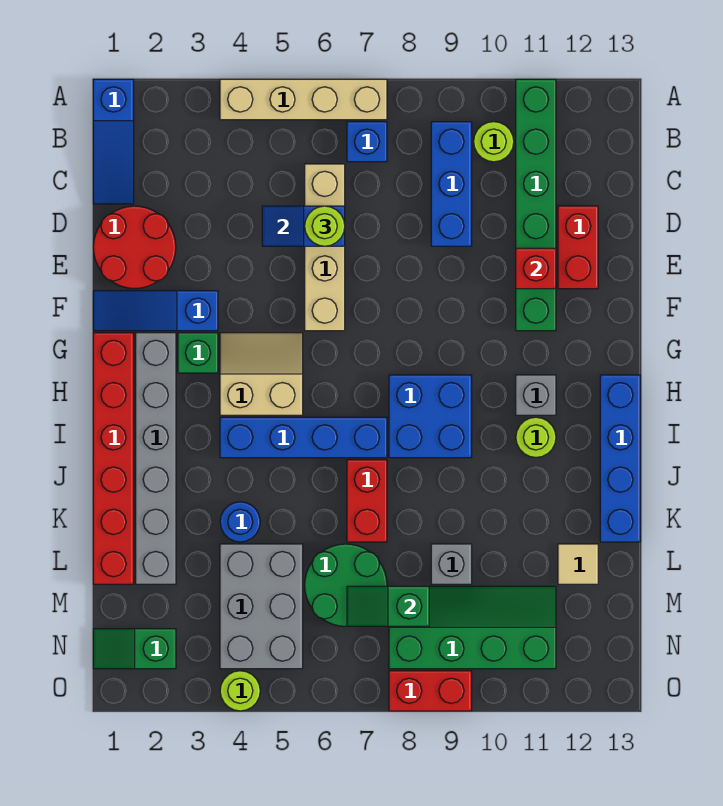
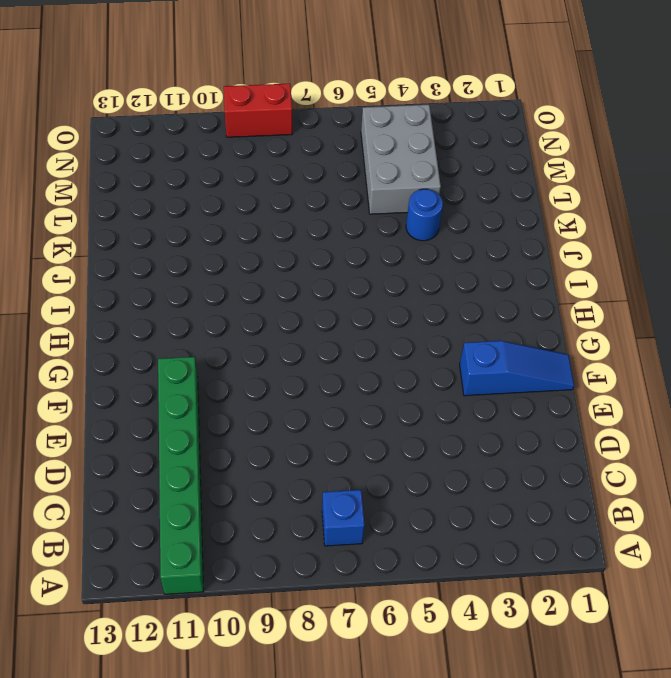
none -> blue slope A1:C1 level 1 top A
none -> tan brick A4:A7 level 1
none -> blue brick B9:D9 level 1
none -> lime round brick B10 level 1

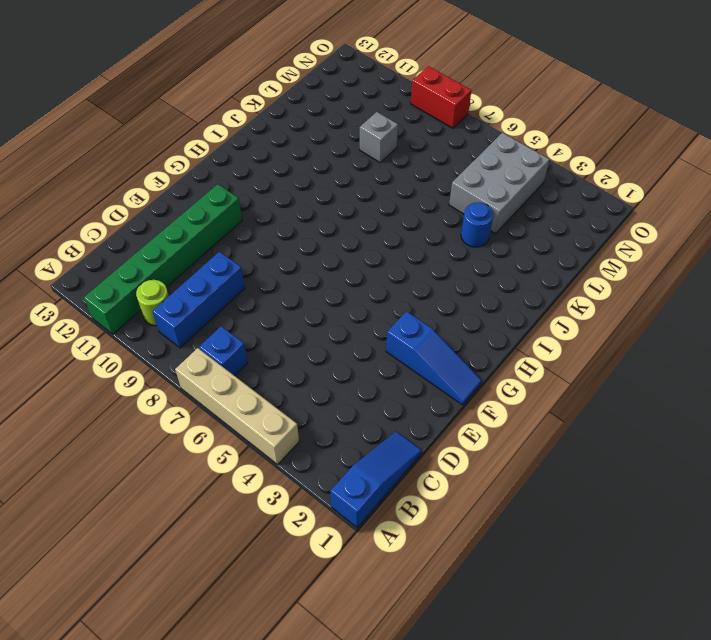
none -> tan brick C6:F6 level 1
none -> red round brick D1:E2 level 1
none -> red brick D12:E12 level 1
none -> red brick G1:L1 level 1

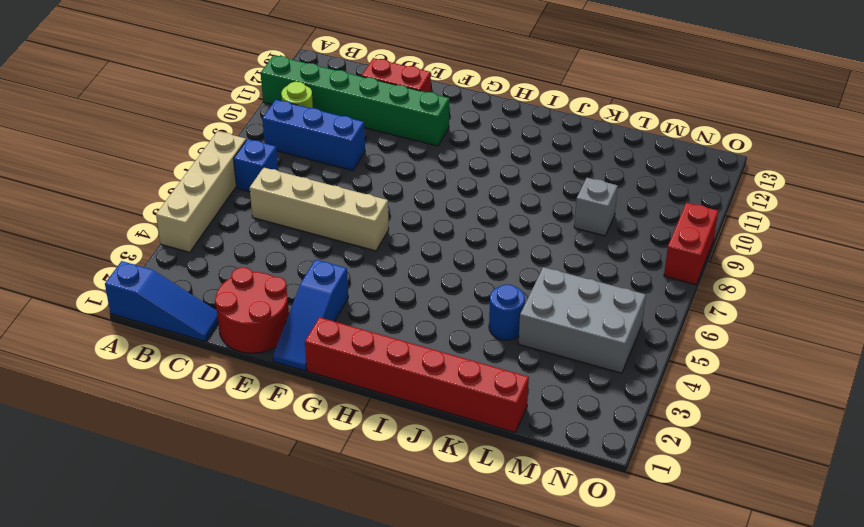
none -> grey brick G2:L2 level 1
none -> green brick G3 level 1
none -> tan slope G4:H5 level 1 top H
none -> blue brick H8:I9 level 1

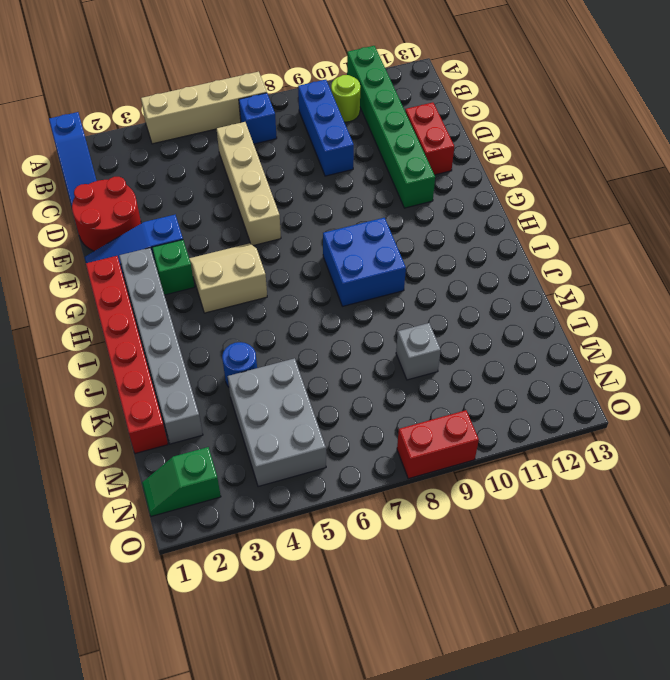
none -> grey brick H11 level 1
none -> blue brick H13:K13 level 1
none -> blue brick I4:I7 level 1
none -> lime round brick I11 level 1

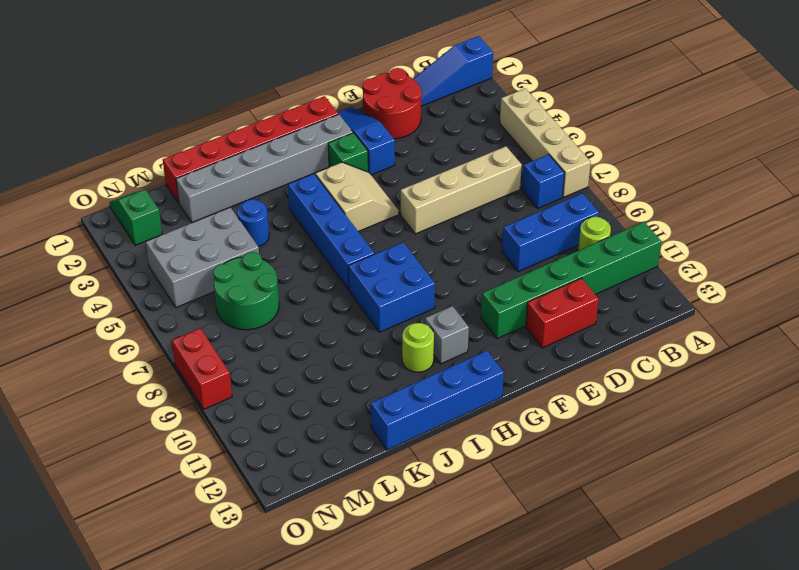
none -> red brick J7:K7 level 1
none -> grey brick L9 level 1
none -> tan tile L12 level 1
none -> green slope M8:N11 level 1 top N

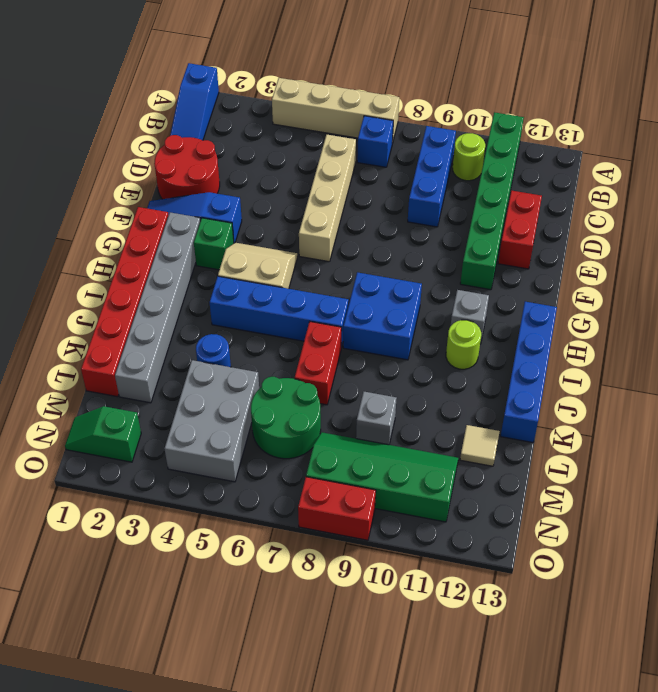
none -> lime round brick O4 level 1
none -> blue slope D5:D6 level 2 top 6
none -> red brick E11 level 2
none -> green slope M7:M8 level 2 top 8

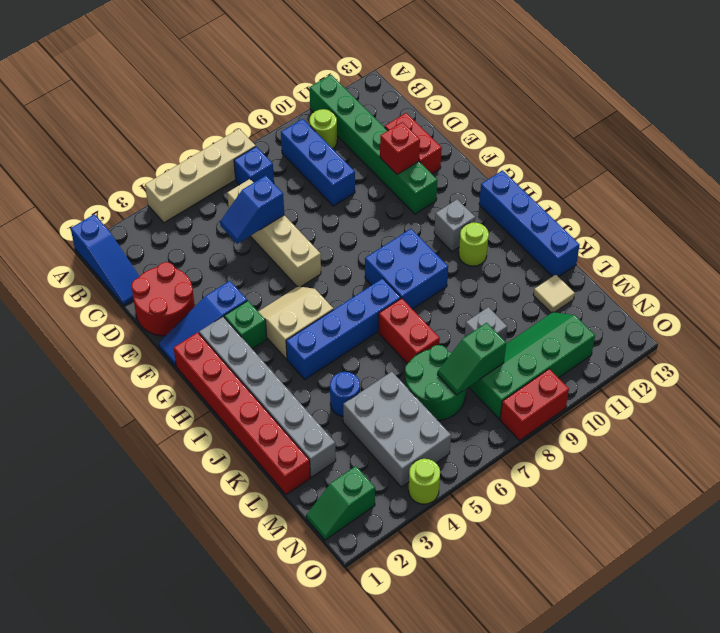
none -> lime round brick D6 level 3

